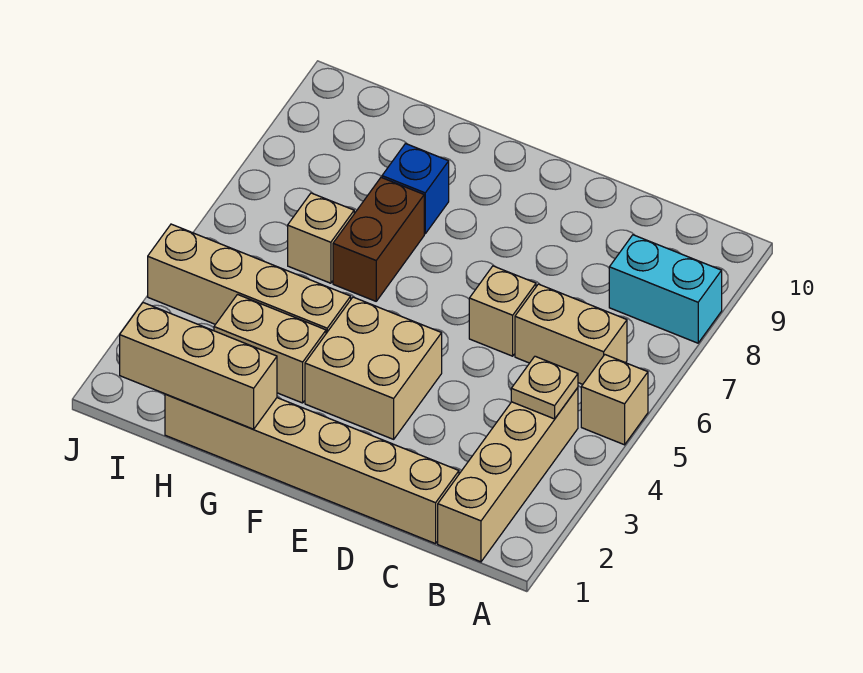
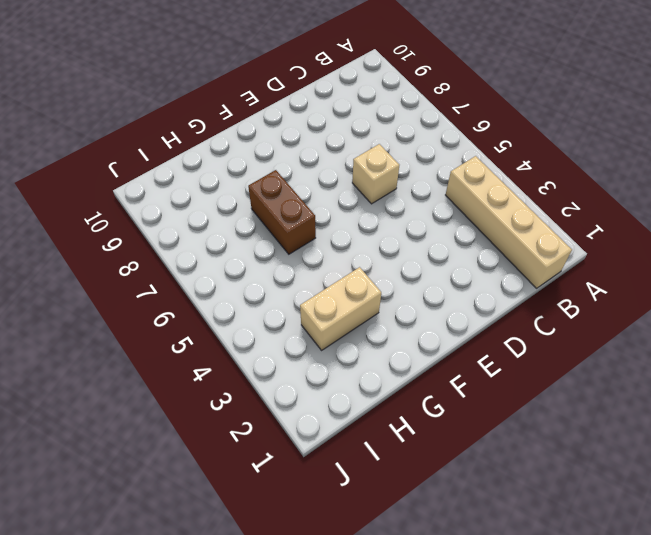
none -> tan brick A5 level 1
none -> cyan brick A8:B8 level 1
none -> tan brick B6:C6 level 1

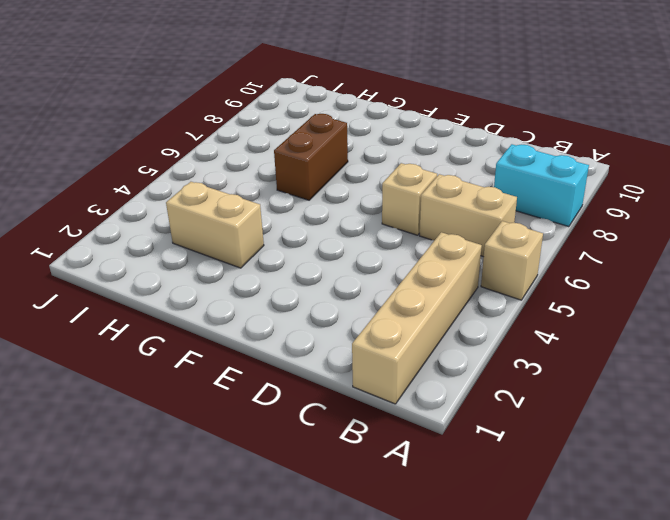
none -> tan brick C1:H1 level 1
none -> tan brick E3:F4 level 1
none -> tan brick G4:J4 level 1

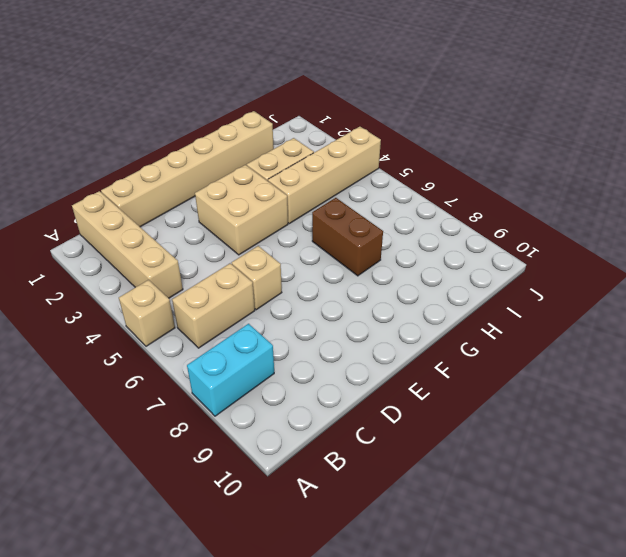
none -> blue brick G8 level 1
none -> tan brick H6 level 1
none -> tan plate B4 level 2

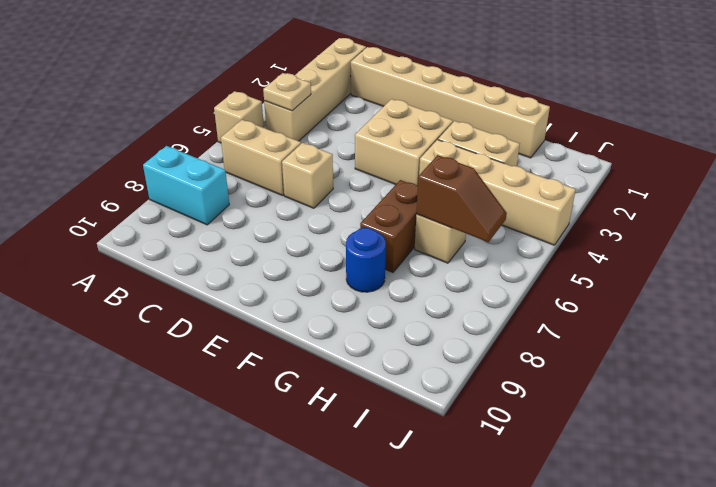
blue round brick G8 level 1 -> blue brick G8 level 1
brown slope H6:I6 level 2 top H -> none
none -> tan brick G1:I1 level 2

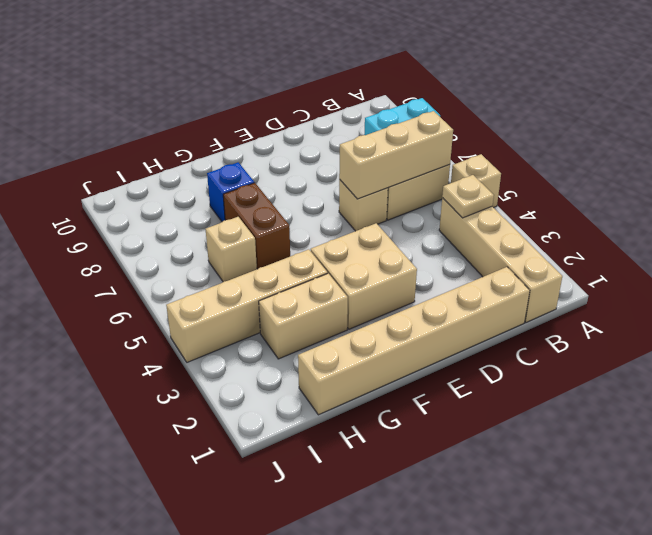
tan brick B6:D6 level 2 -> tan brick G1:I1 level 2

